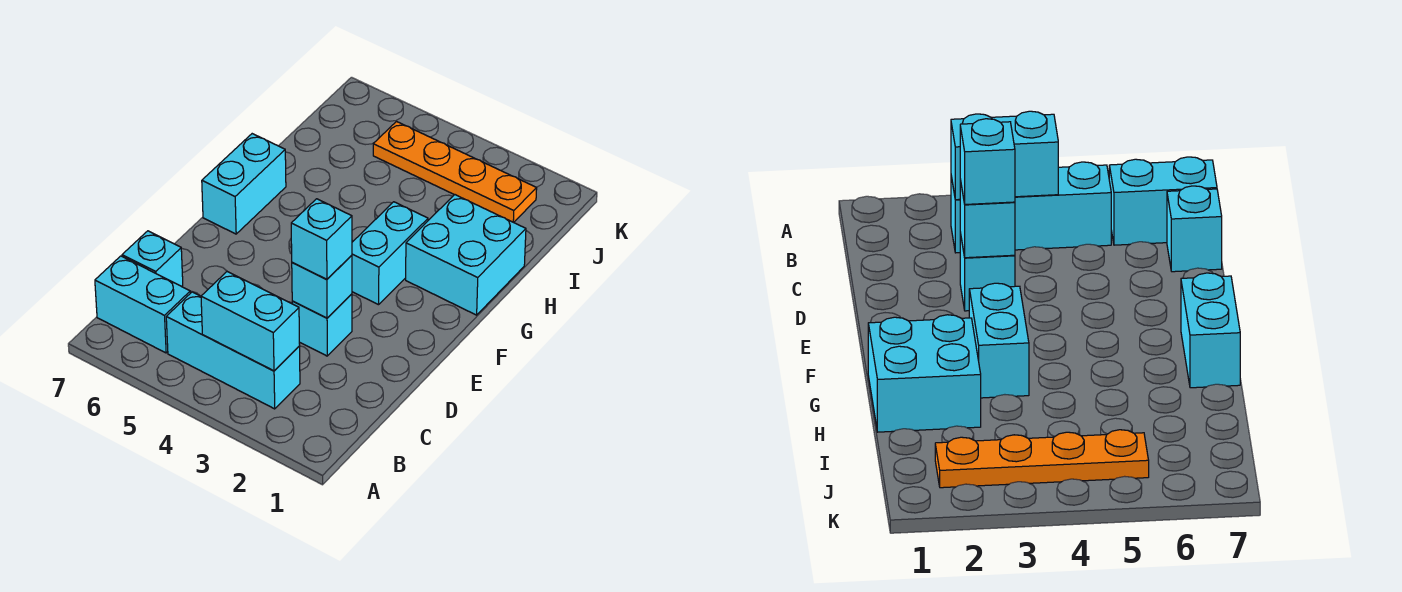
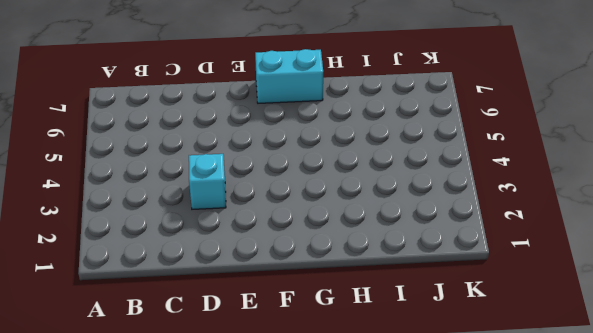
none -> cyan brick B3:B5 level 1
none -> cyan brick B6:B7 level 1

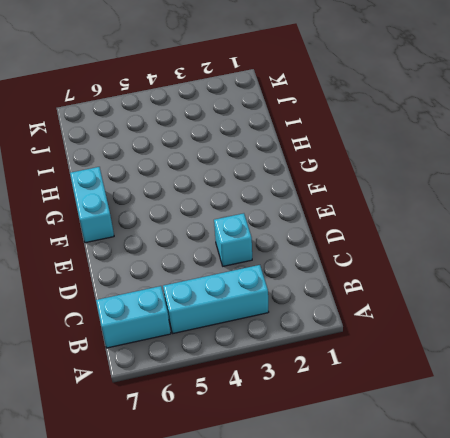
none -> cyan brick C7 level 1
none -> cyan brick F3:G3 level 1

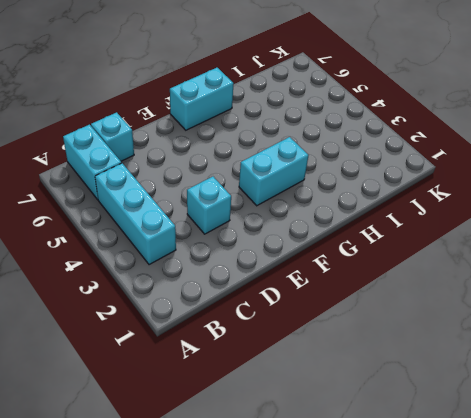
none -> cyan brick G1:H2 level 1
none -> orange plate J2:J5 level 1

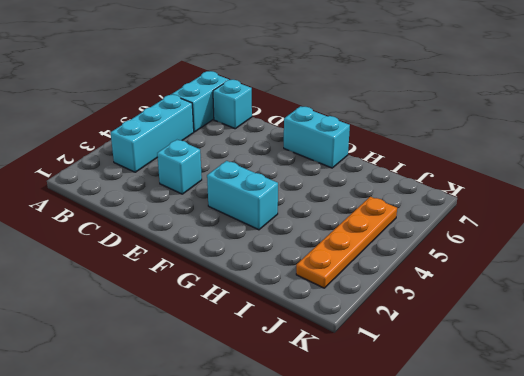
none -> cyan brick G1:H2 level 1
none -> cyan brick B3:B4 level 2

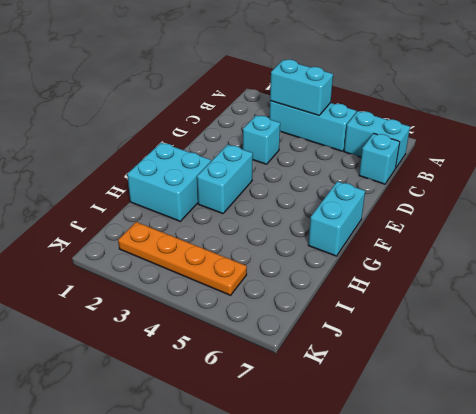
none -> cyan brick D3 level 2
none -> cyan brick D3 level 3

